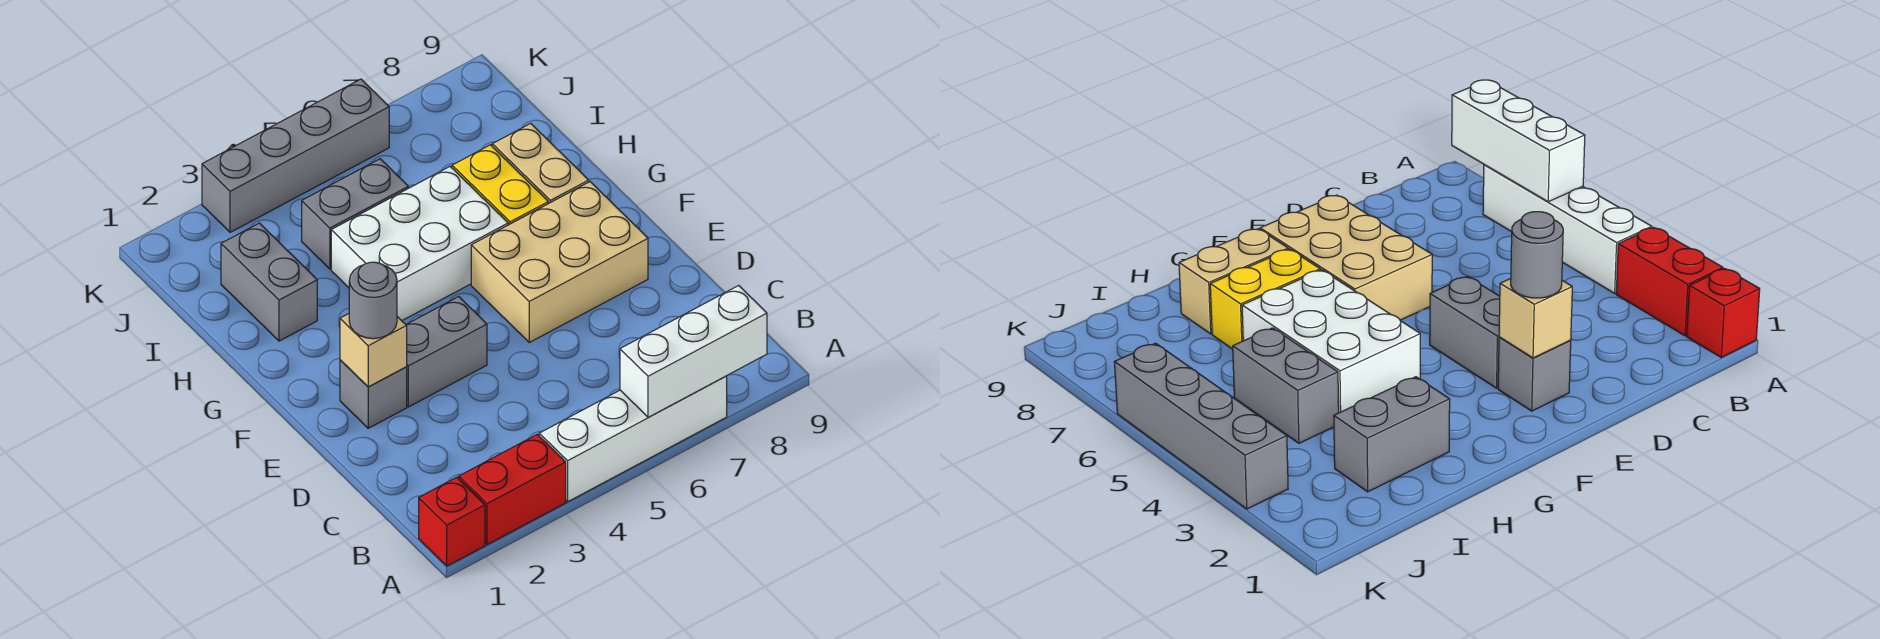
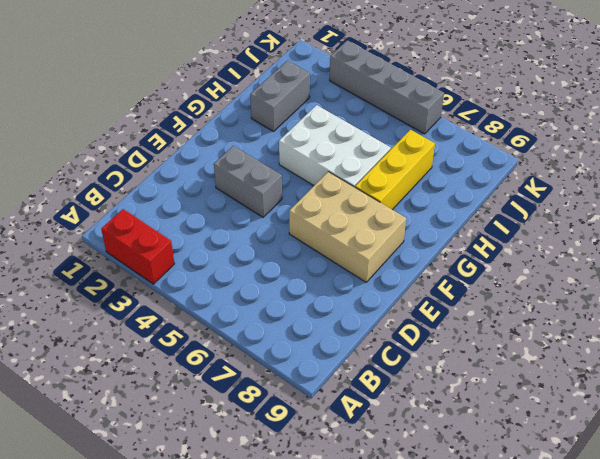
yellow brick G7:I7 level 1 -> yellow brick G7:H7 level 1
none -> red brick A1 level 1
none -> white brick A4:A7 level 1
none -> grey brick E2 level 1

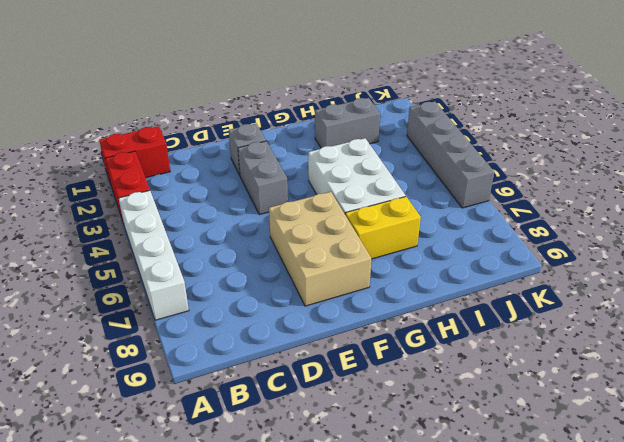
red brick A1:B1 level 1 -> red brick A1 level 1
none -> tan brick G8:H8 level 1
none -> grey brick I4:I5 level 1
none -> white brick A6:A8 level 2

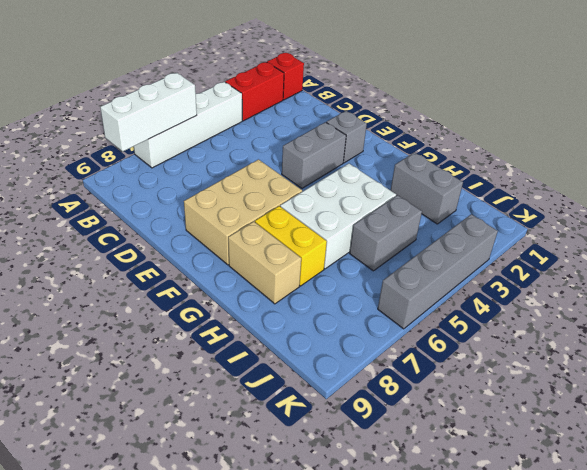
none -> tan brick E2 level 2
none -> grey round brick E2 level 3

